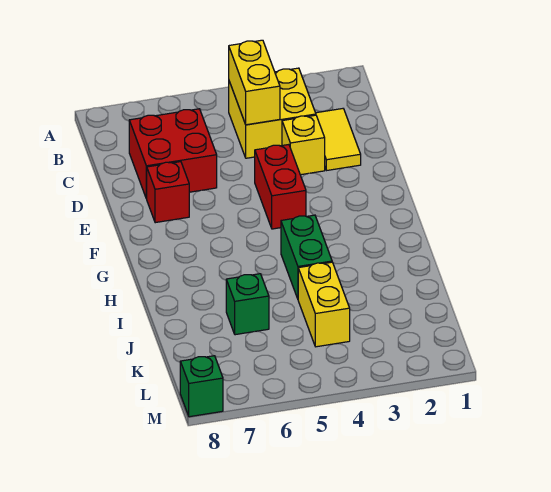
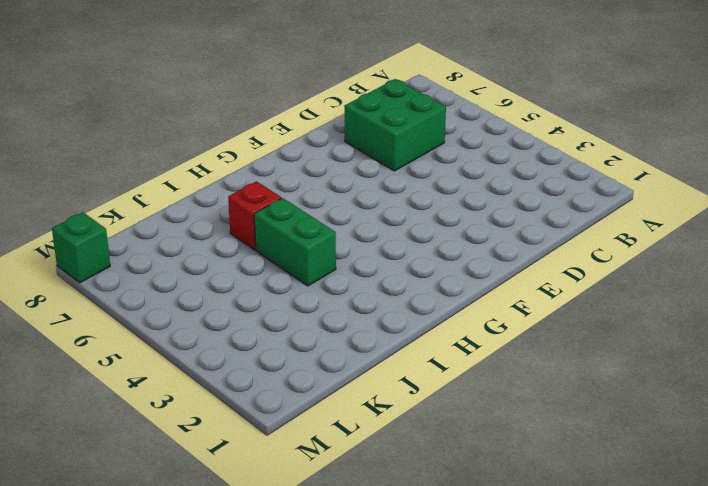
green brick C6:D7 level 1 -> red brick C6:D7 level 1
green brick I4:I5 level 1 -> green brick H4:I4 level 1
red brick I6 level 1 -> red brick E7 level 1
none -> yellow brick B3:C4 level 1
none -> yellow tile C2:D2 level 1

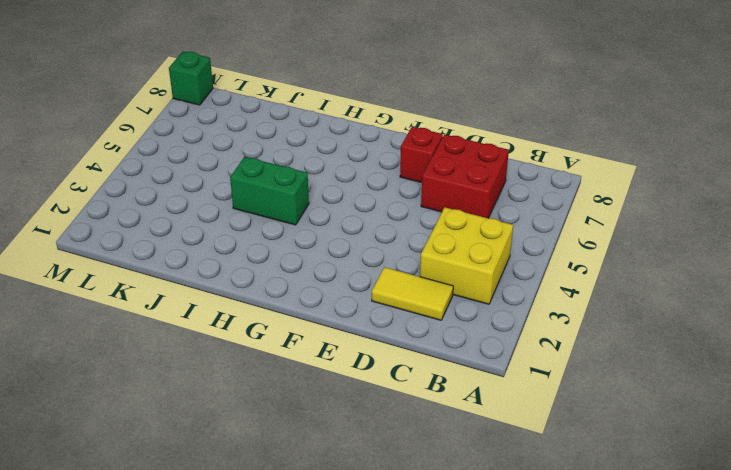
none -> yellow brick D3 level 1
none -> red brick E4:F4 level 1

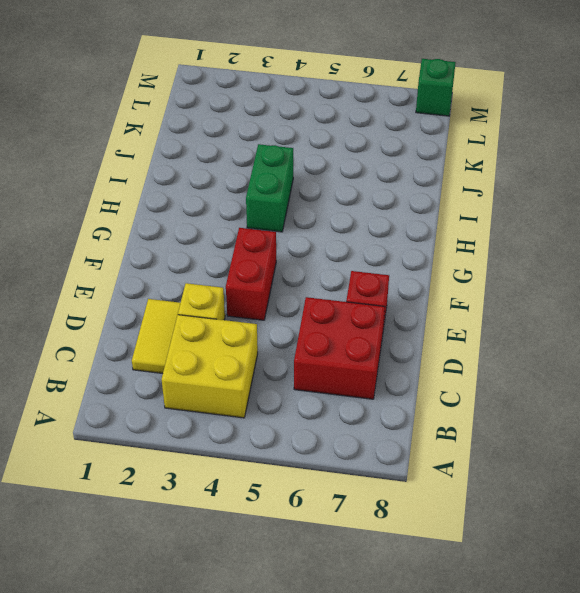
none -> yellow brick J4:K4 level 1
none -> green brick J6 level 1

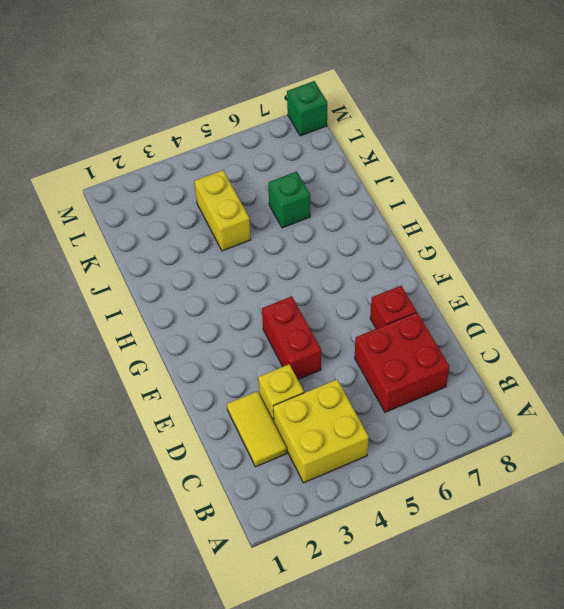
none -> green brick H4:I4 level 1
none -> yellow brick B4:C4 level 2

